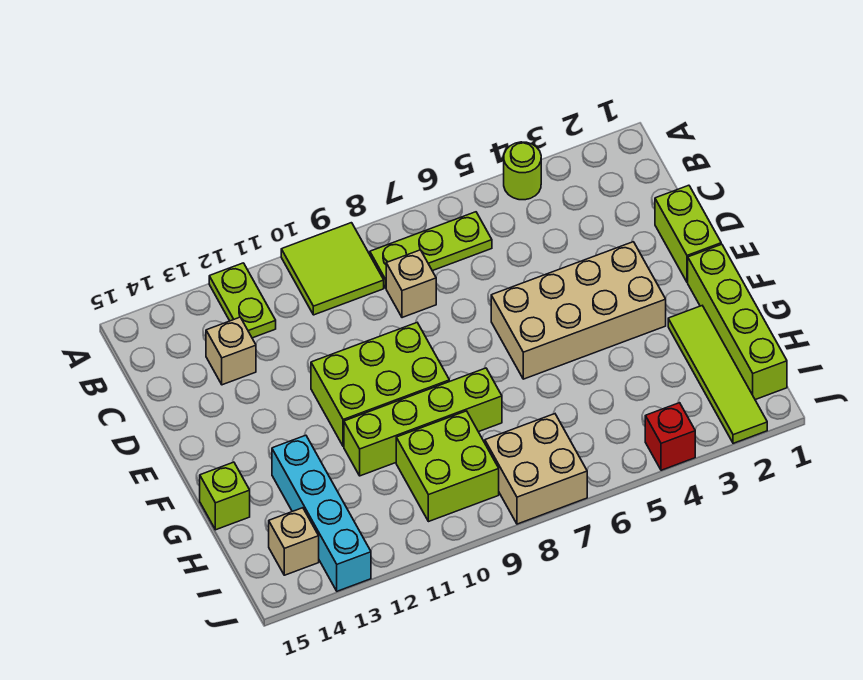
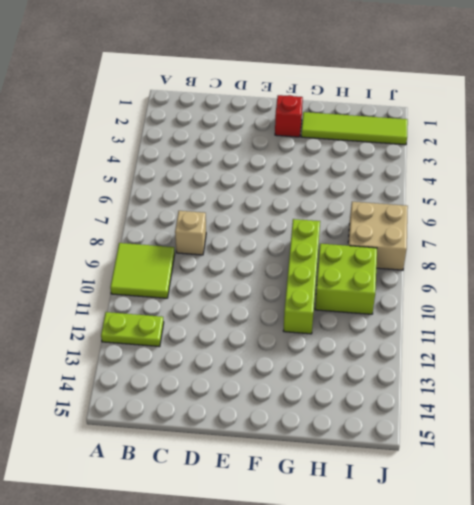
red brick F2 level 1 -> red brick J4 level 1
none -> lime round brick A4 level 1
none -> lime plate B6:B8 level 1
none -> tan brick C13 level 1

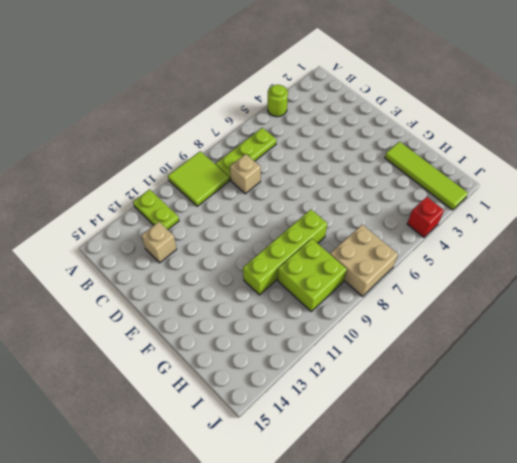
none -> lime brick D1:E1 level 1
none -> tan brick E3:F6 level 1
none -> lime brick E9:F11 level 1

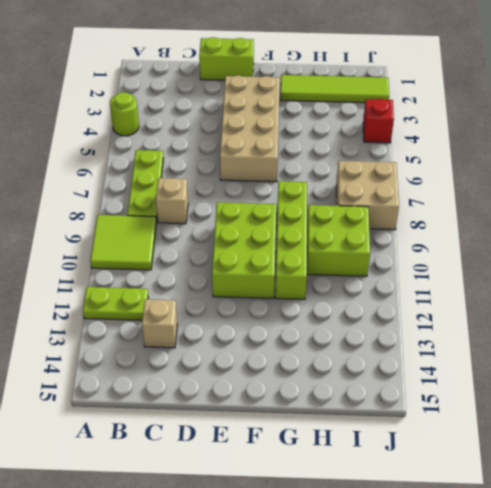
none -> lime brick F1:I1 level 1
none -> cyan brick G13:J13 level 1
none -> lime brick G15 level 1

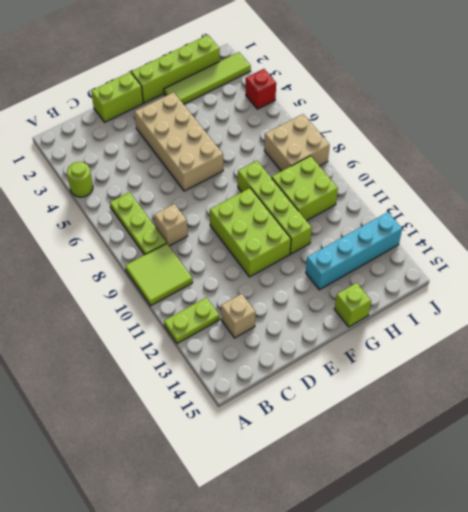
none -> tan brick I14 level 1

